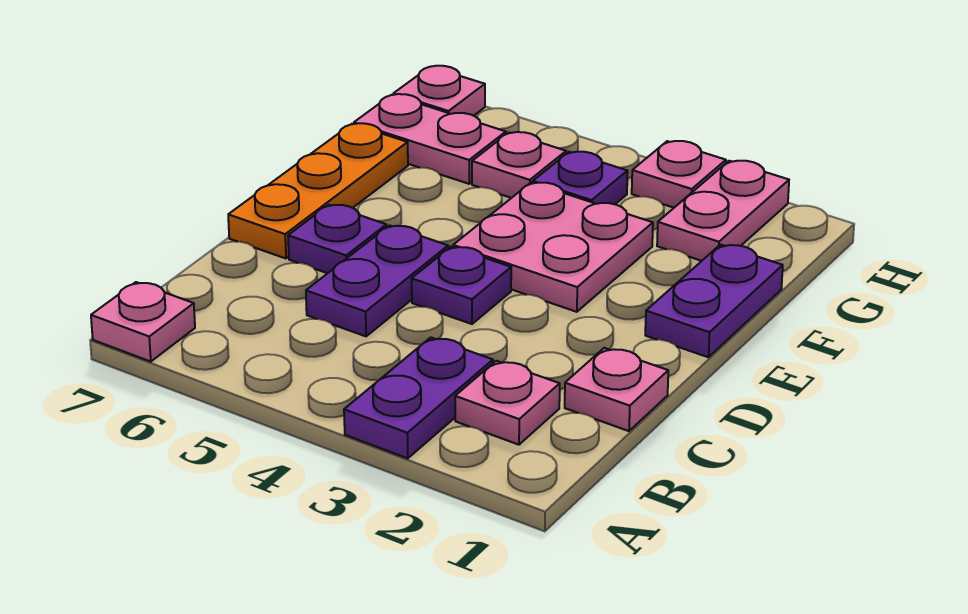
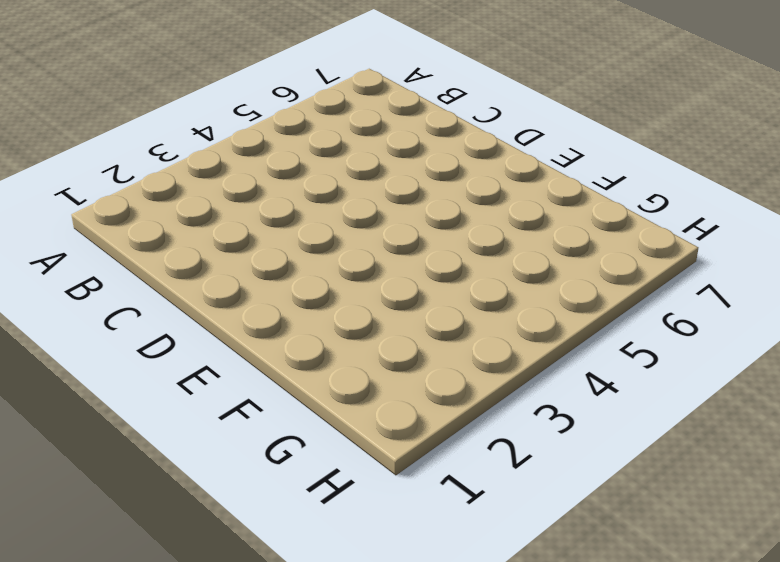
none -> purple plate A3:B3 level 1
none -> pink plate A7 level 1
none -> pink plate B2 level 1

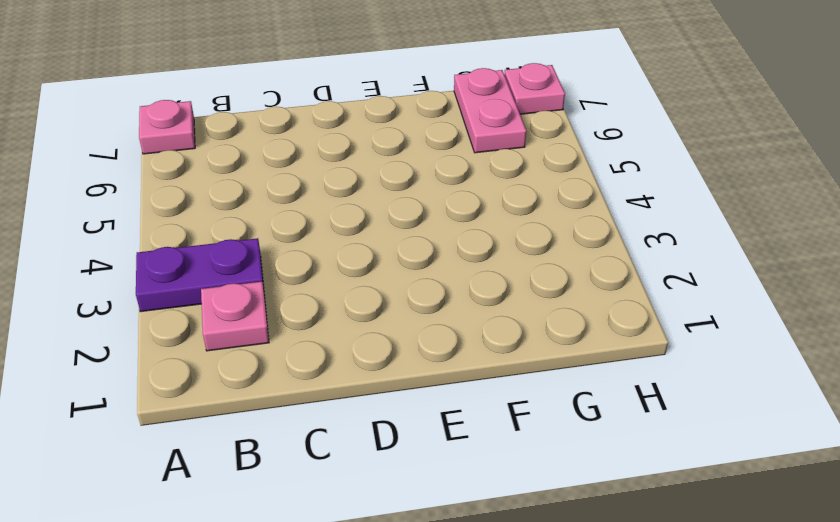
none -> pink plate C1 level 1
none -> purple plate C5:D5 level 1
none -> purple plate D4 level 1

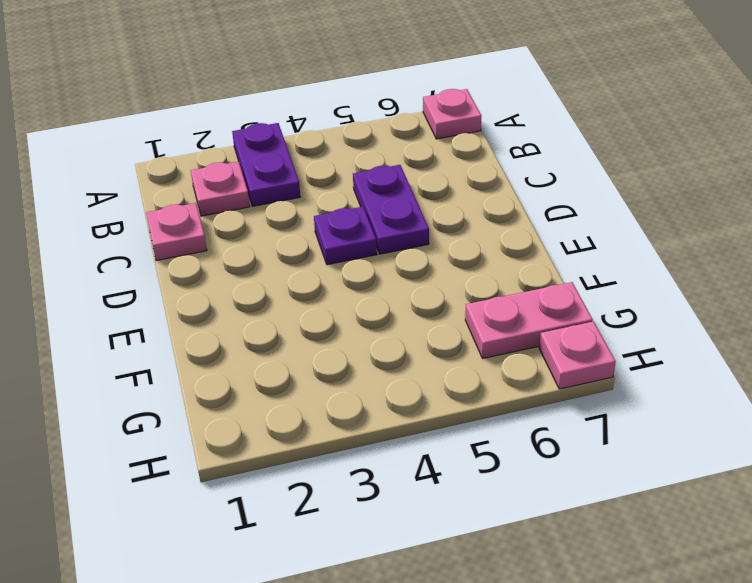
none -> purple plate D6 level 1
none -> orange plate D7:F7 level 1
none -> purple plate E1:F1 level 1

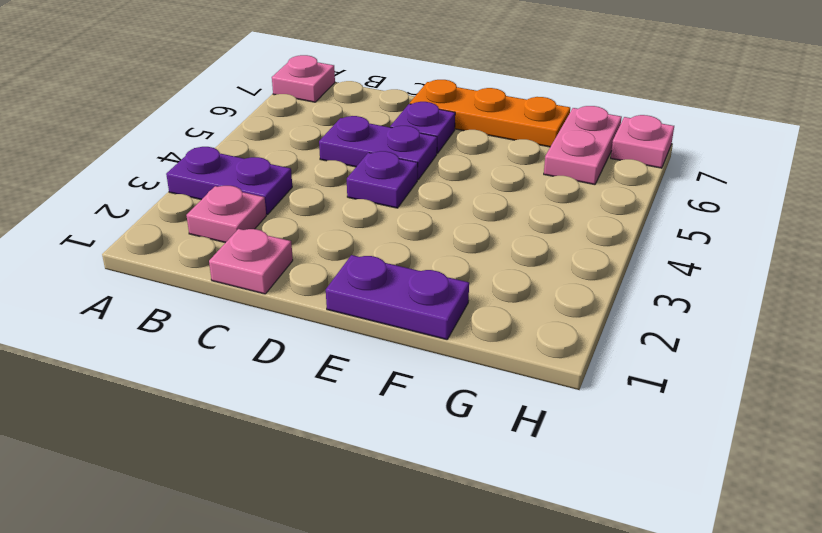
none -> pink plate E3:F4 level 1
none -> pink plate G2:H2 level 1
none -> purple plate G4 level 1

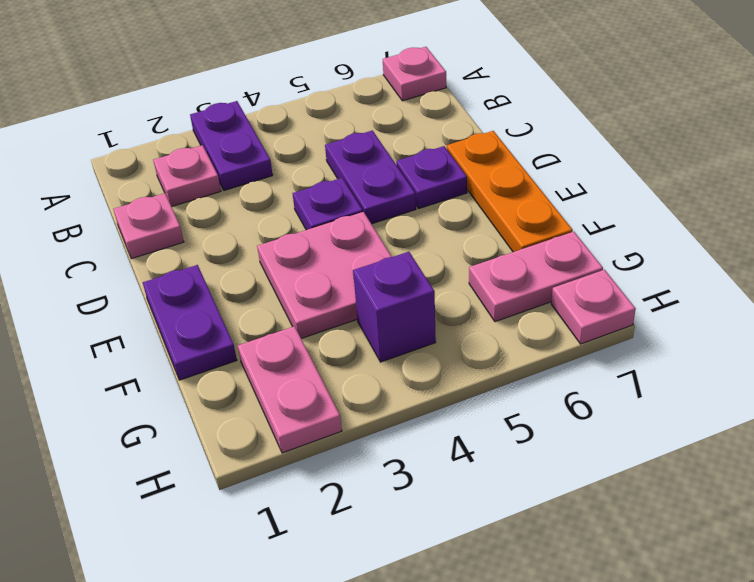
purple brick G4 level 1 -> purple plate G4 level 1
none -> pink plate G5 level 1
none -> pink plate H3 level 1

